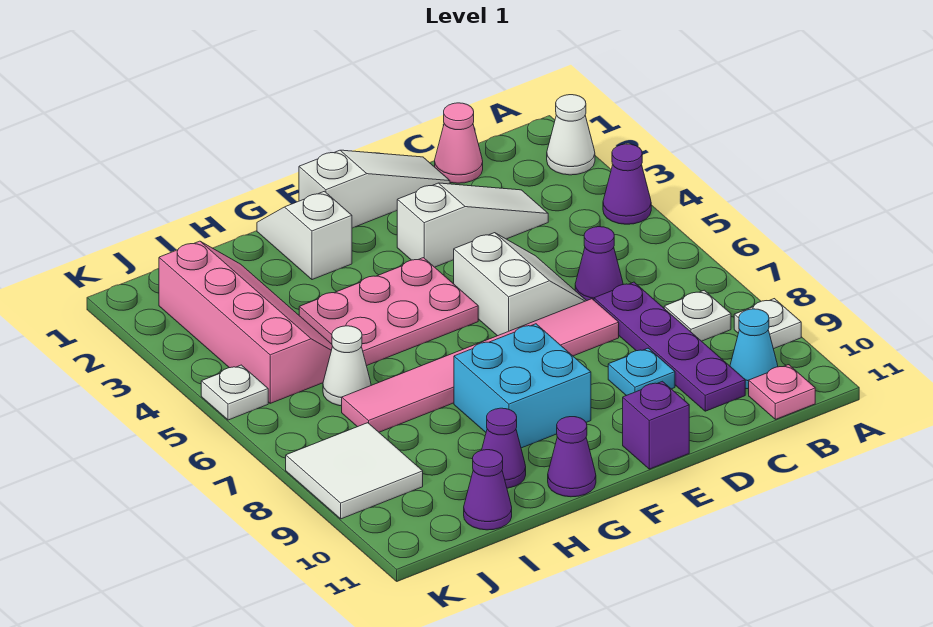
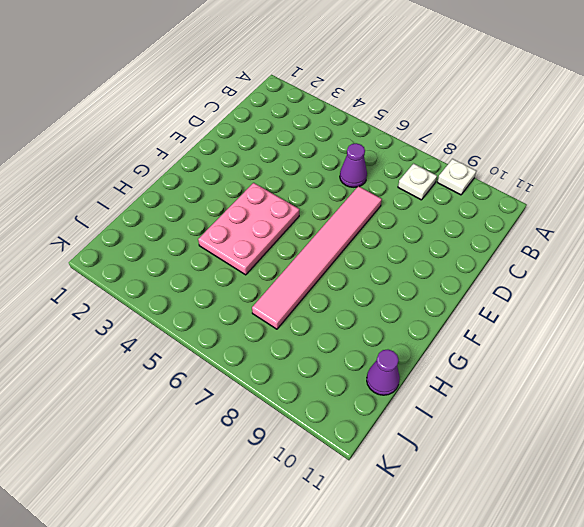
none -> white cone A2 level 1
none -> purple cone A4 level 1
none -> cyan cone B10 level 1

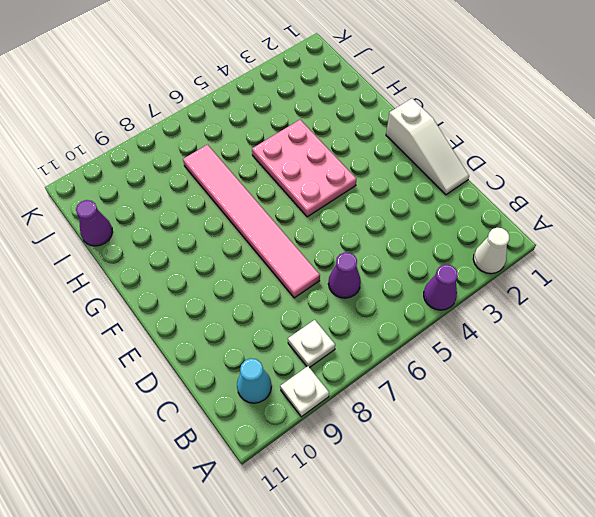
none -> pink plate B11 level 1
none -> pink cone C1 level 1
none -> white slope C3:E3 level 1 top E

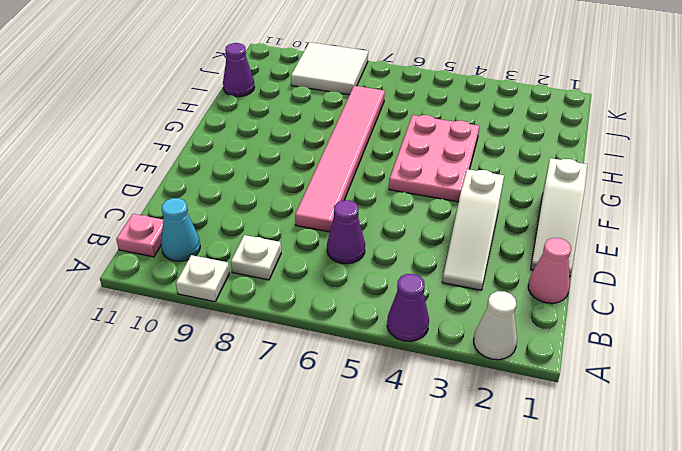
none -> purple plate C7:C10 level 1
none -> white slope D5:E6 level 1 top E
none -> cyan plate D9 level 1

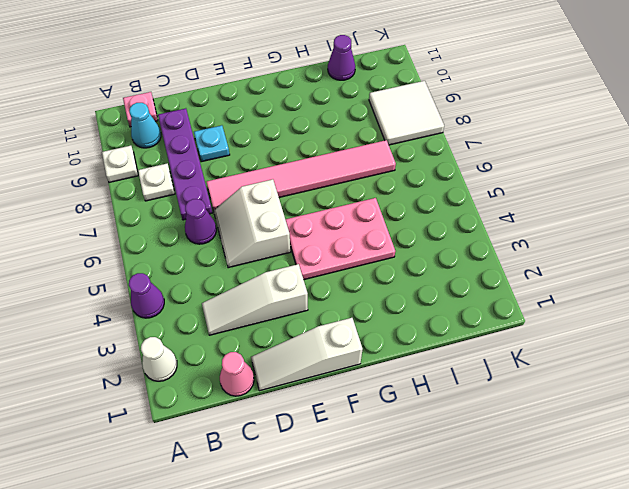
none -> purple brick E11 level 1
none -> cyan brick F8:G9 level 1
none -> white slope G1:G2 level 1 top 2

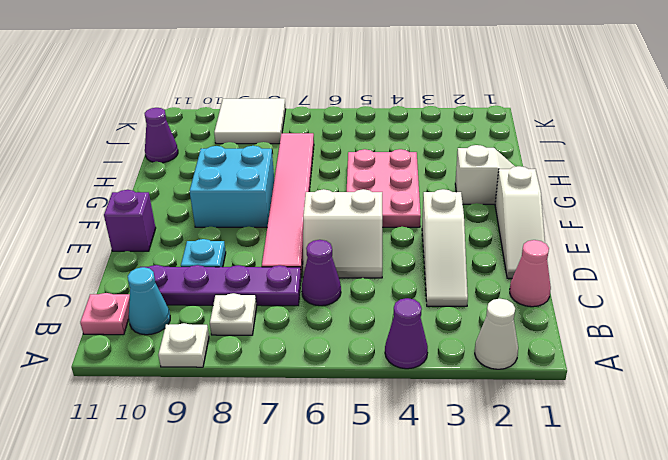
none -> purple cone G11 level 1
none -> purple cone H10 level 1
none -> pink slope I2:J5 level 1 top J

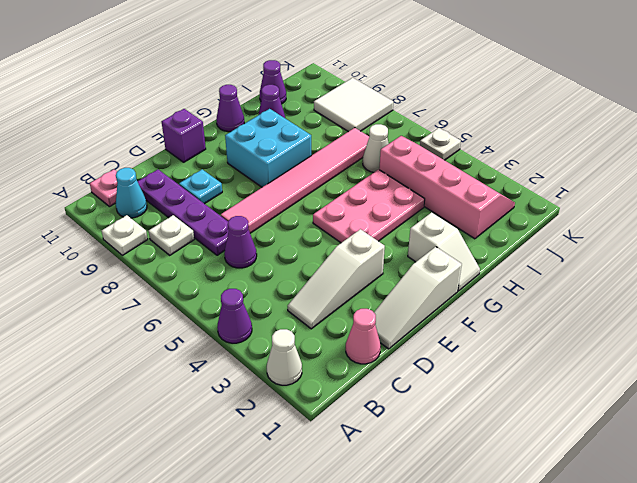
pink slope I2:J5 level 1 top I -> pink slope I2:J5 level 1 top J
none -> white slope D5:E6 level 1 top E

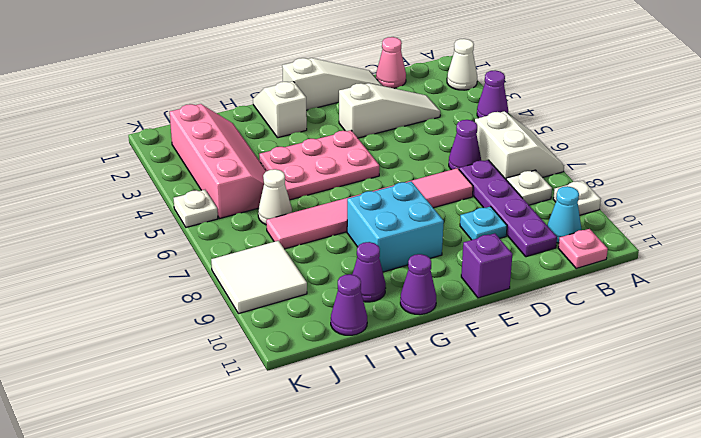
white slope A6:B7 level 1 top B -> white slope D5:E6 level 1 top E

